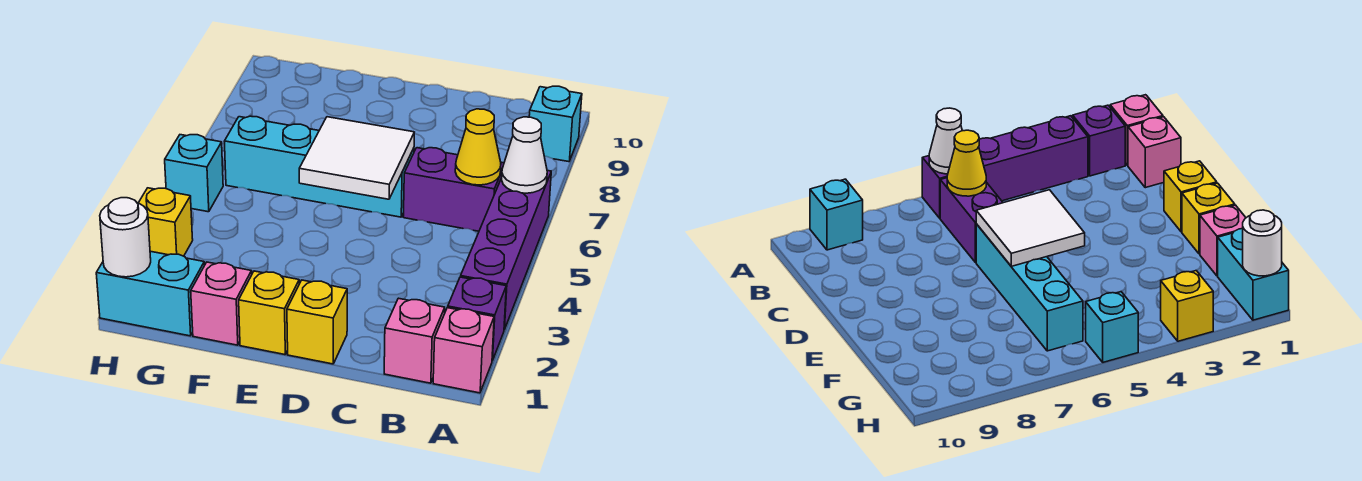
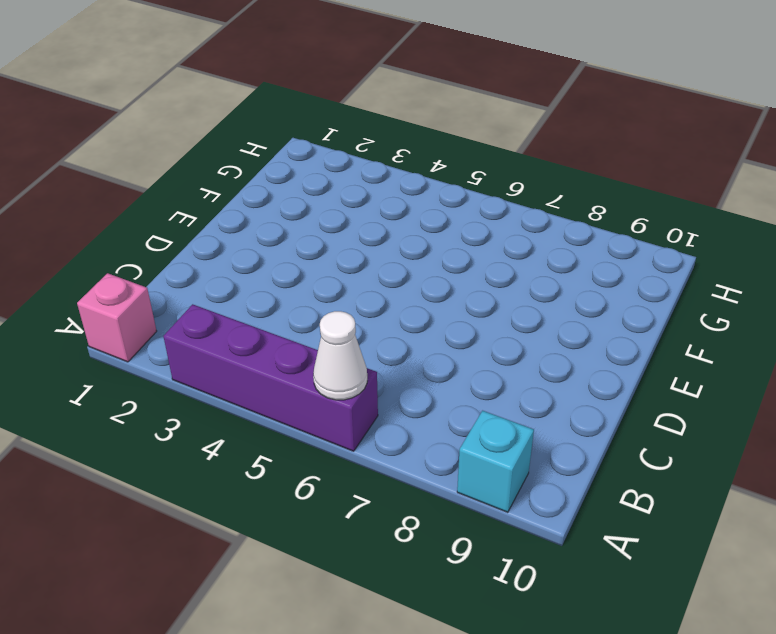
none -> purple brick A2 level 1
none -> pink brick B1 level 1
none -> purple brick B6:C6 level 1

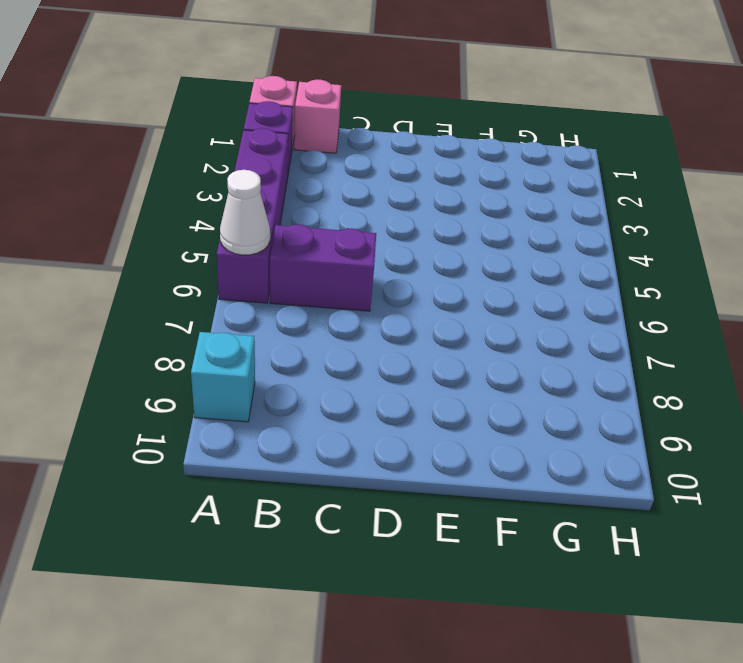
none -> yellow brick D1 level 1
none -> cyan brick D6:G6 level 1
none -> yellow brick E1 level 1

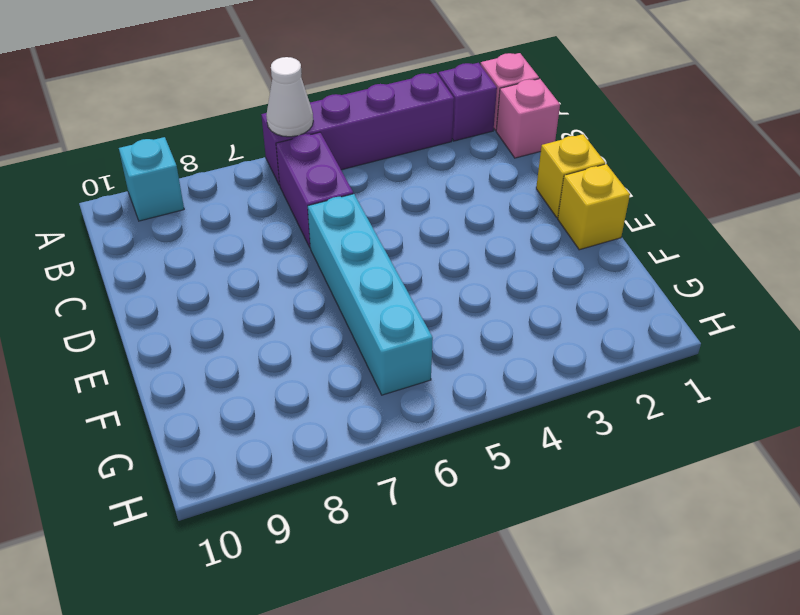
none -> pink brick F1 level 1
none -> cyan brick G1:H1 level 1
none -> yellow brick H3 level 1

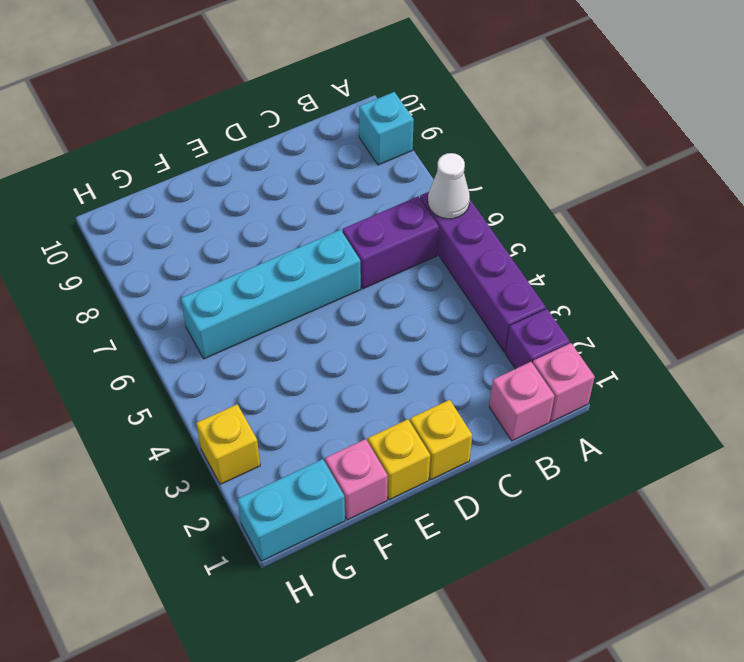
none -> cyan brick H5 level 1
none -> yellow cone B6 level 2
none -> white tile D5:E6 level 2

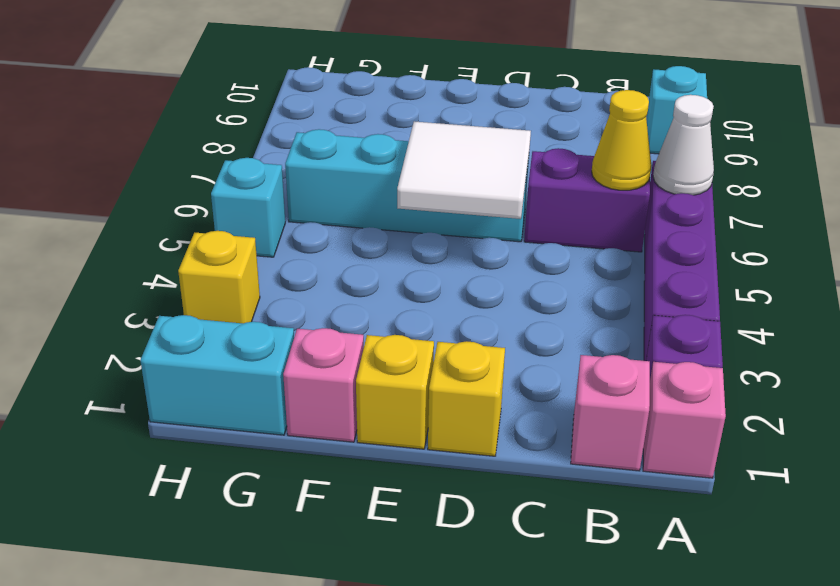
none -> white round brick H1 level 2

